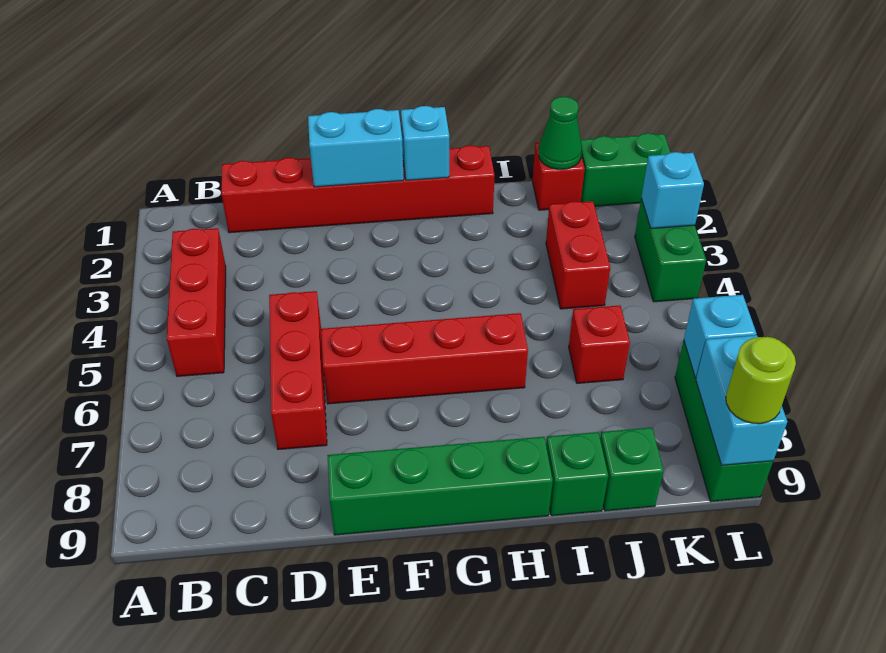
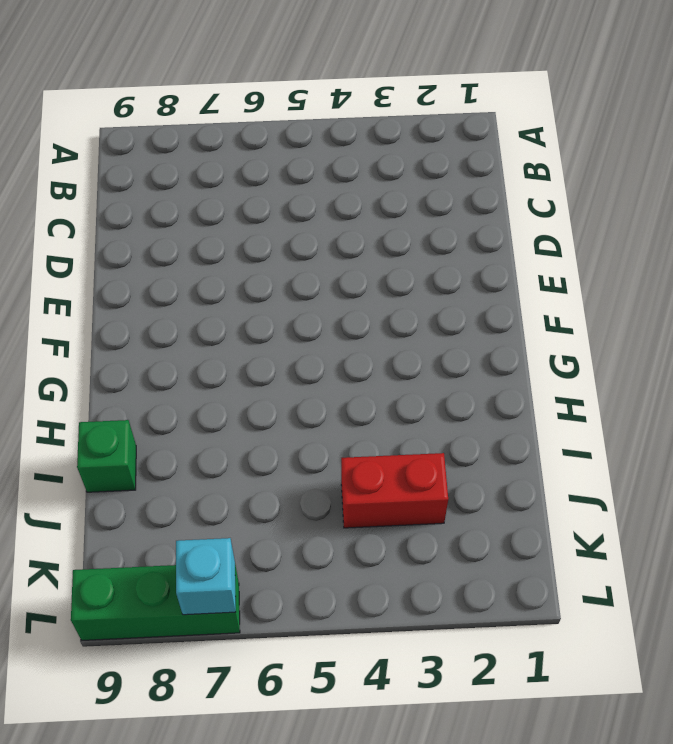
none -> red brick B3:B5 level 1
none -> red brick C1:H1 level 1
none -> red brick D5:D7 level 1

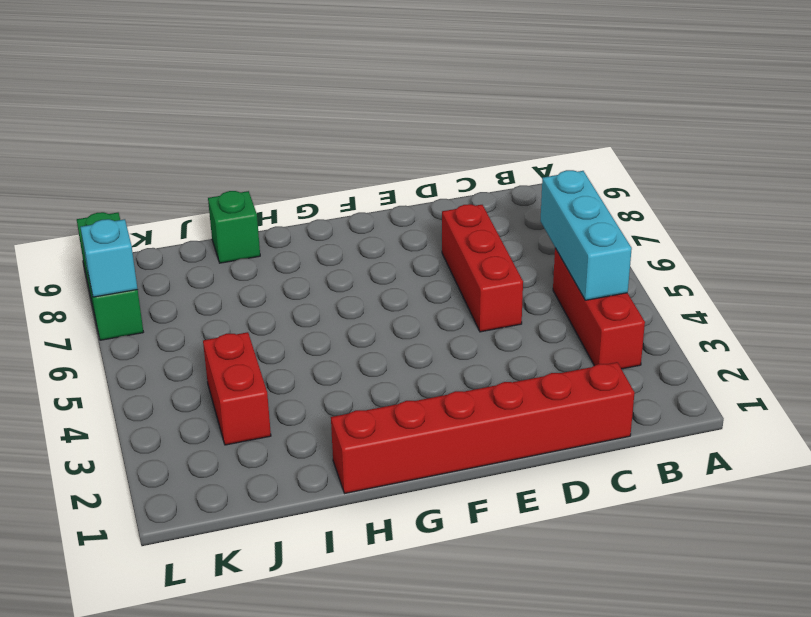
cyan brick B4:B6 level 2 -> none
none -> red brick E6:H6 level 1
none -> green brick E9:H9 level 1
none -> red brick J1 level 1

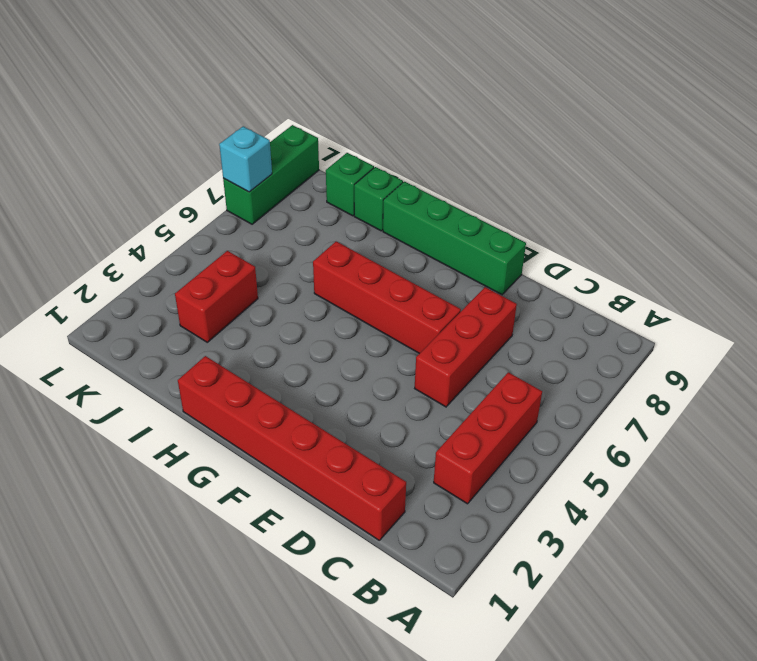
none -> red brick J1 level 1
none -> red brick J6 level 1
none -> green brick K1:L1 level 1

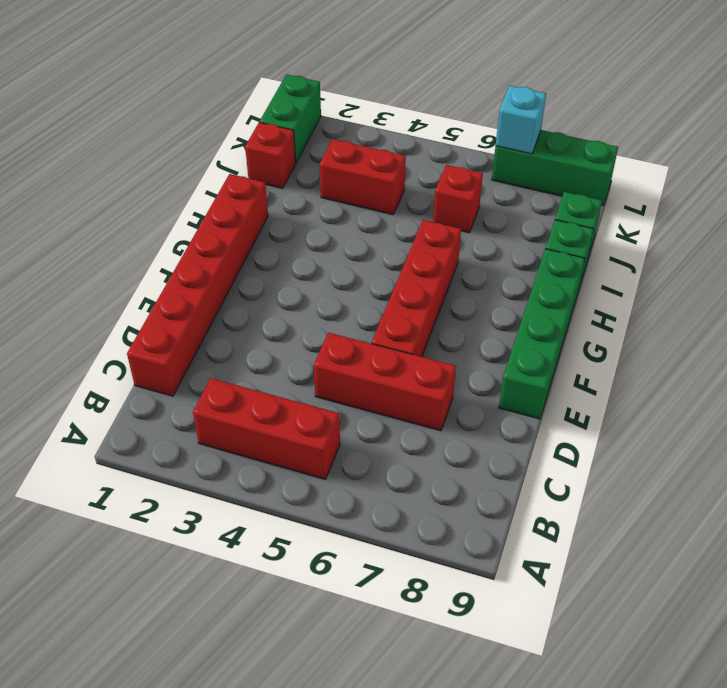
none -> green brick L3:L4 level 1
none -> cyan brick E1:F1 level 2
none -> cyan brick G1 level 2

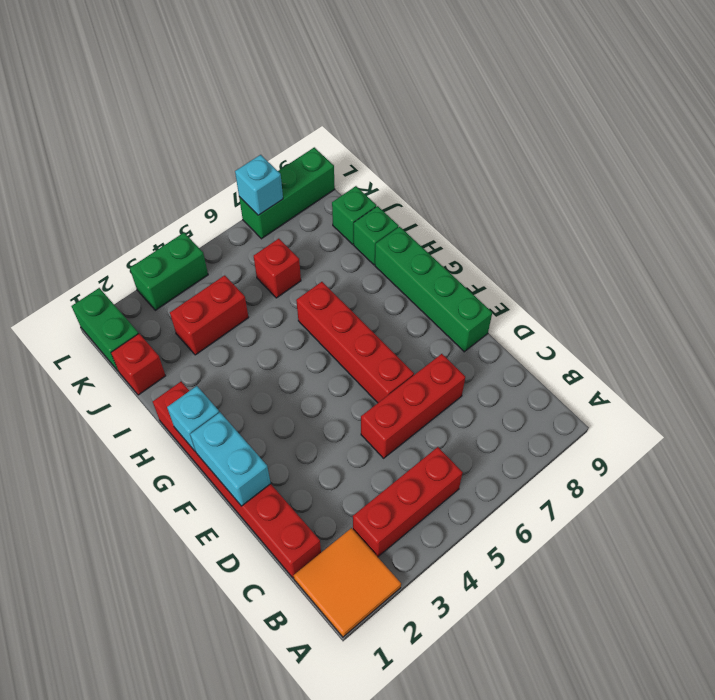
orange tile A1:B2 level 1 -> none
none -> green cone J1 level 2
none -> cyan brick L3 level 2
none -> cyan brick L8:L9 level 2

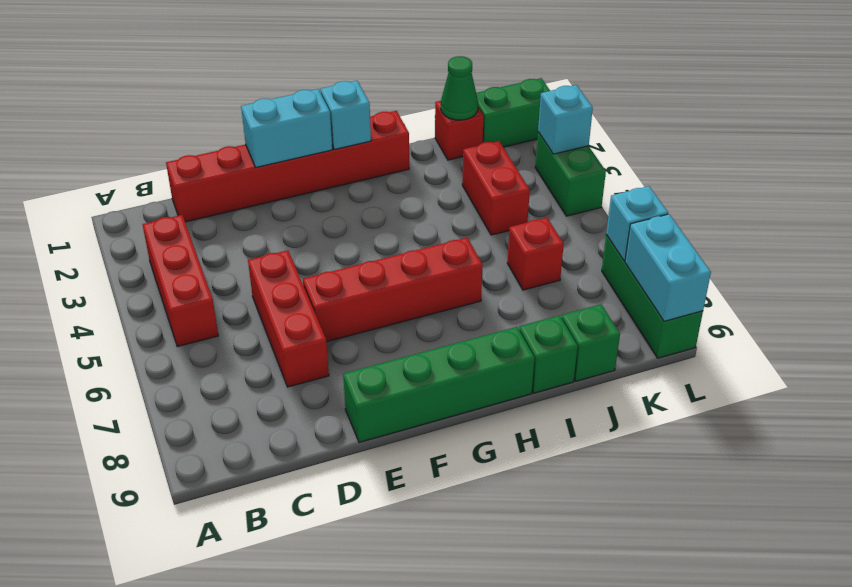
none -> lime round brick L9 level 3

